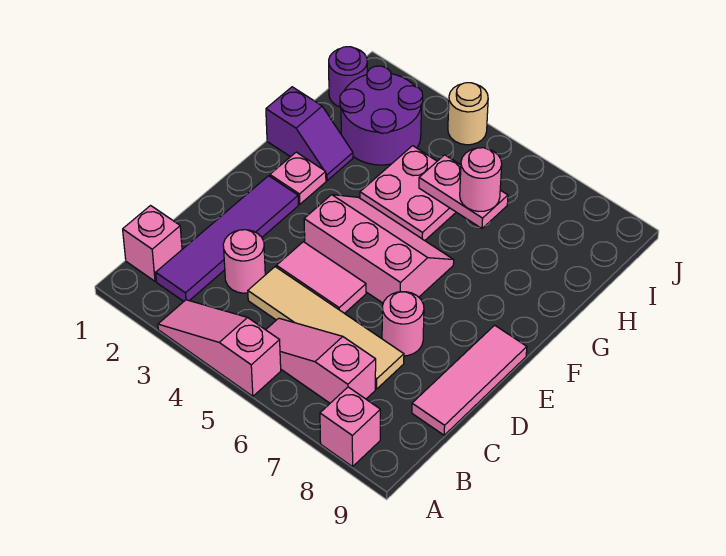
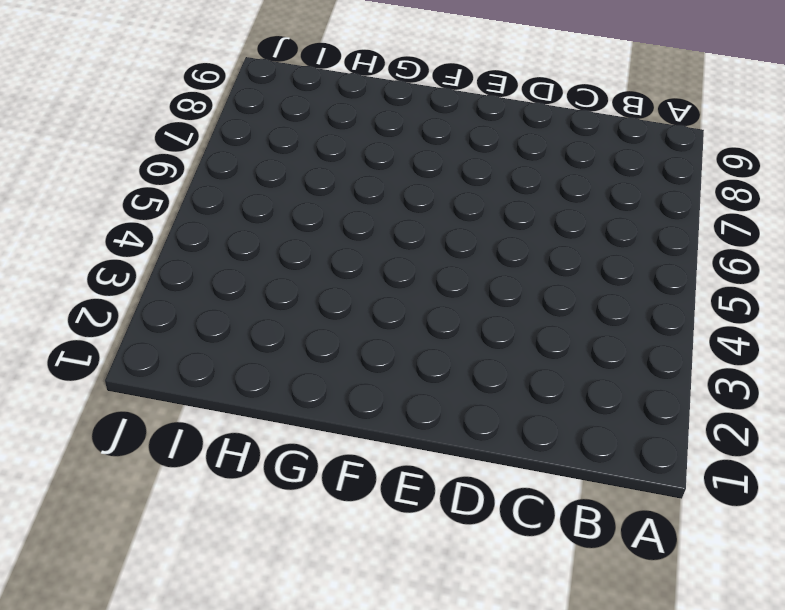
none -> pink slope A3:A5 level 1 top 5
none -> pink brick A8 level 1
none -> pink brick B1 level 1

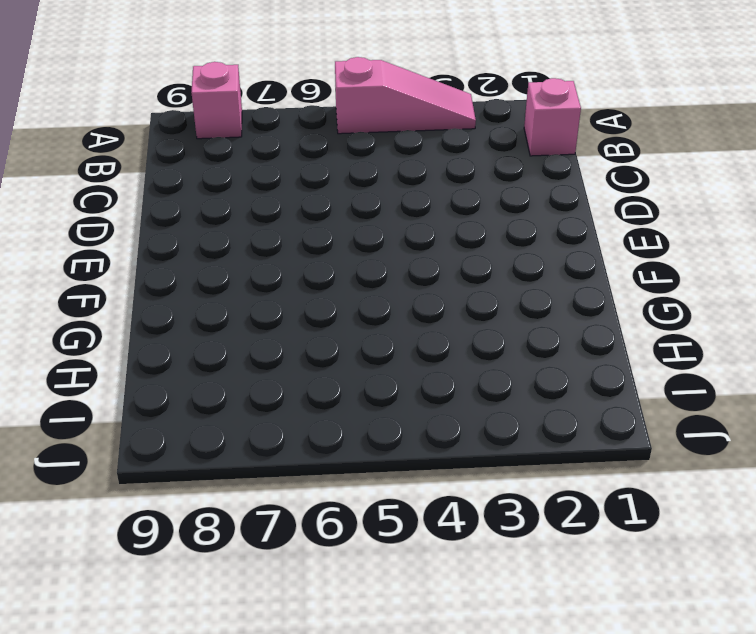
none -> purple tile B2:E2 level 1
none -> pink slope B5:B7 level 1 top 7
none -> pink round brick C3 level 1

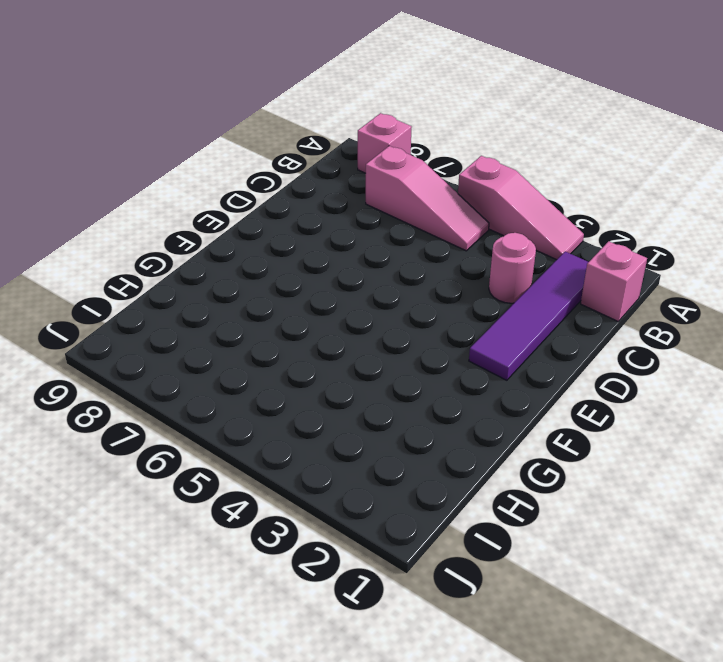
none -> tan tile C4:C7 level 1
none -> pink tile C9:E9 level 1
none -> pink tile D4:D5 level 1

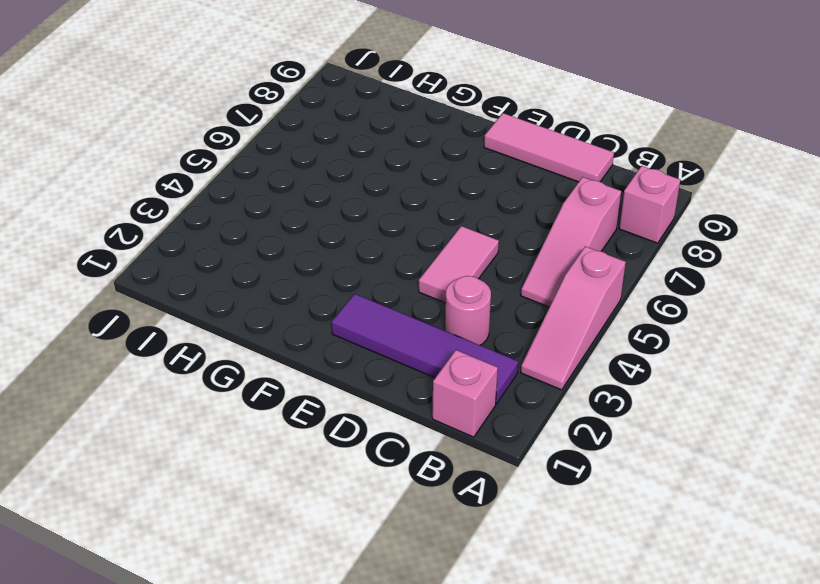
none -> tan tile C4:C7 level 1
none -> pink round brick D7 level 1
none -> pink slope E4:F6 level 1 top E

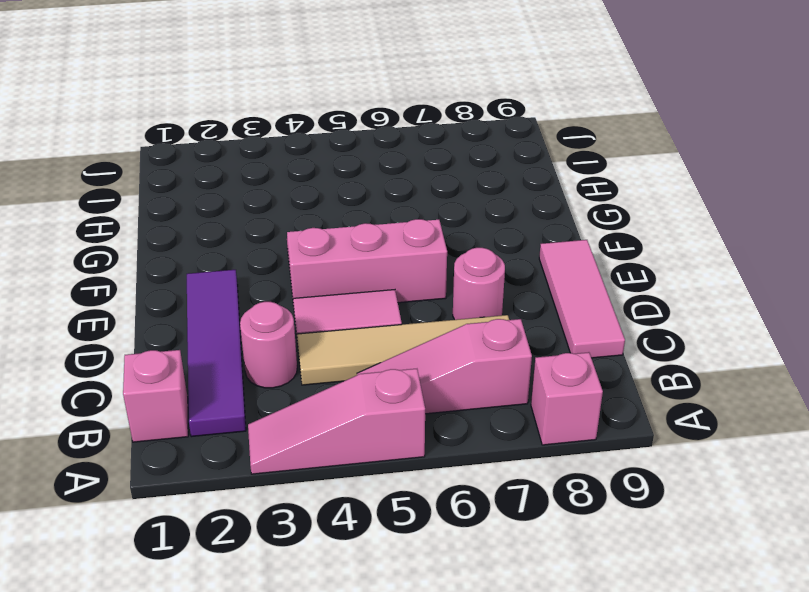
none -> pink plate F2 level 1
none -> purple slope G1:G2 level 1 top 1
none -> pink plate G4:H5 level 1

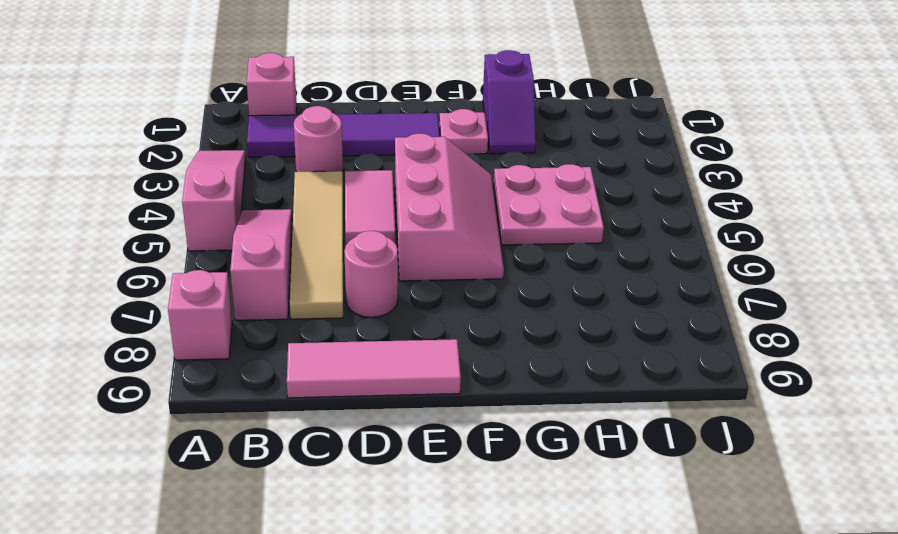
none -> purple round brick H2:I3 level 1
none -> purple round brick I1 level 1
none -> tan round brick J4 level 1

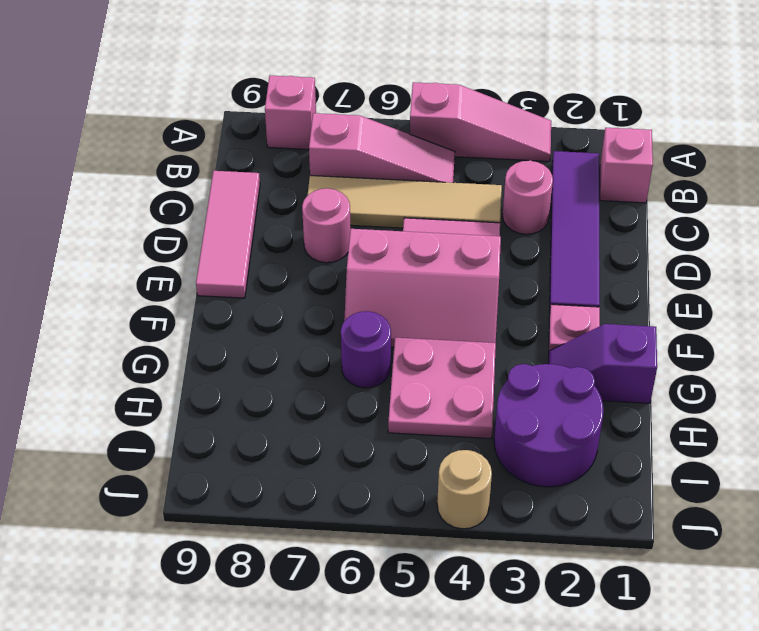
purple round brick G6 level 1 -> purple round brick I1 level 1
none -> pink plate H5:H6 level 2
none -> pink round brick H6 level 3

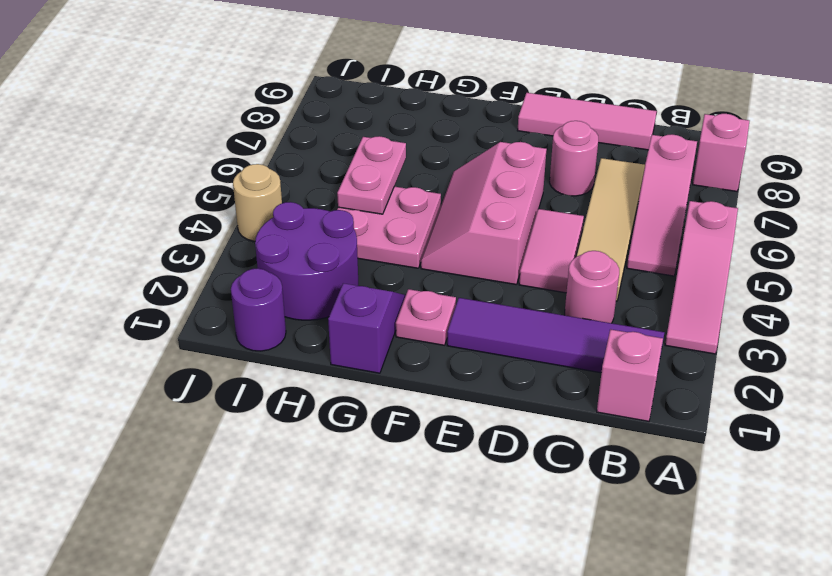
none -> pink round brick H6 level 3

